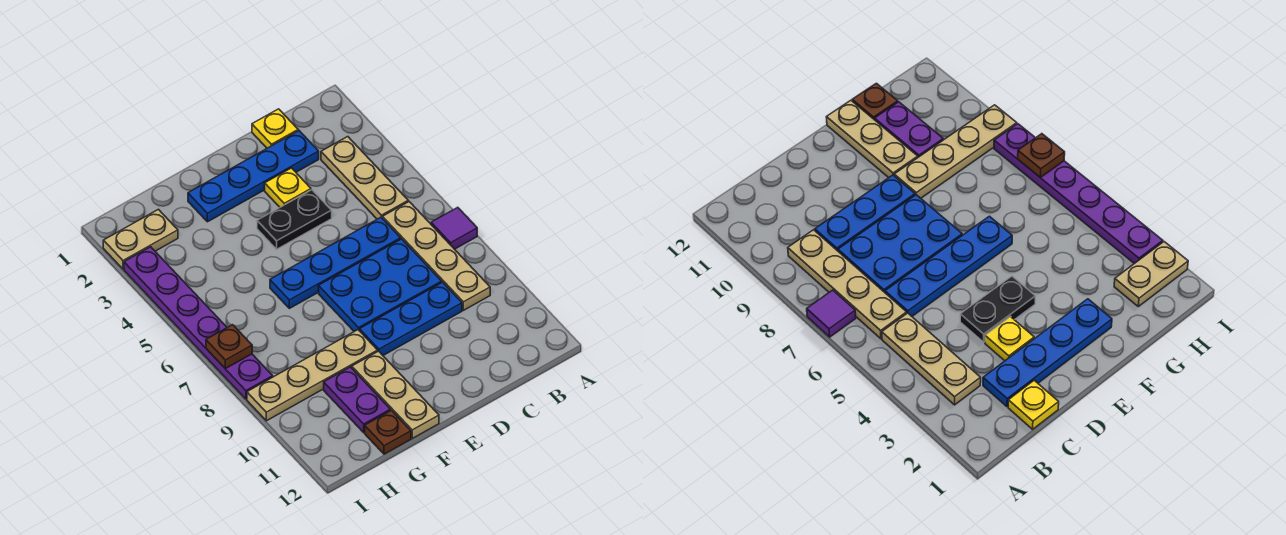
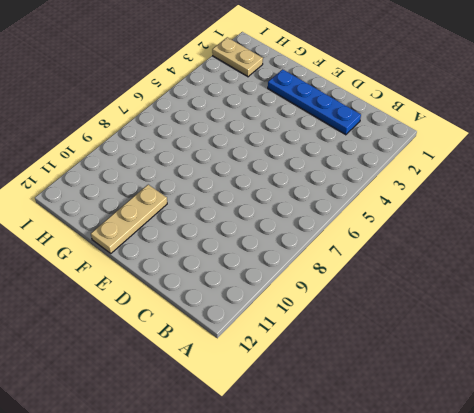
none -> purple tile A7 level 1
none -> tan plate B3:B5 level 1
none -> tan plate B6:B9 level 1

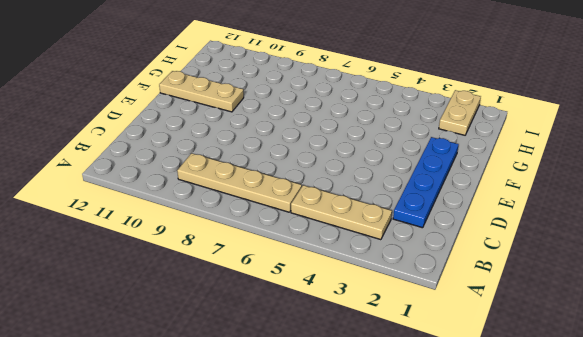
none -> purple tile A7 level 1
none -> yellow plate C1 level 1
none -> blue plate C6:F6 level 1

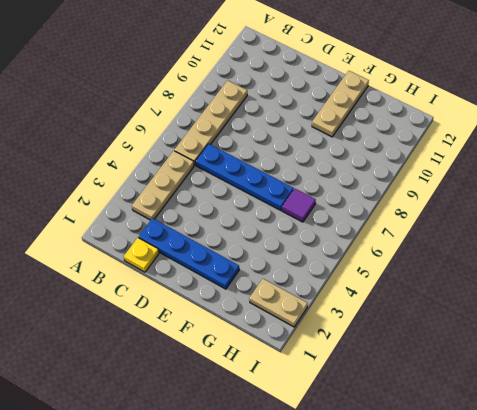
purple tile G6 level 1 -> purple tile A7 level 1
none -> blue plate C7:E8 level 1
none -> blue plate C9:E9 level 1
none -> yellow plate D3 level 1

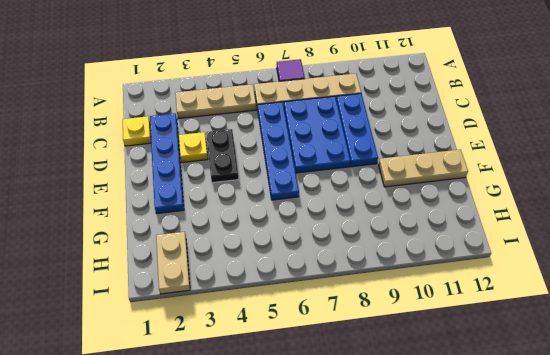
none -> tan plate F9:I9 level 1
none -> purple plate G10:G11 level 1
none -> brown plate G12 level 1

